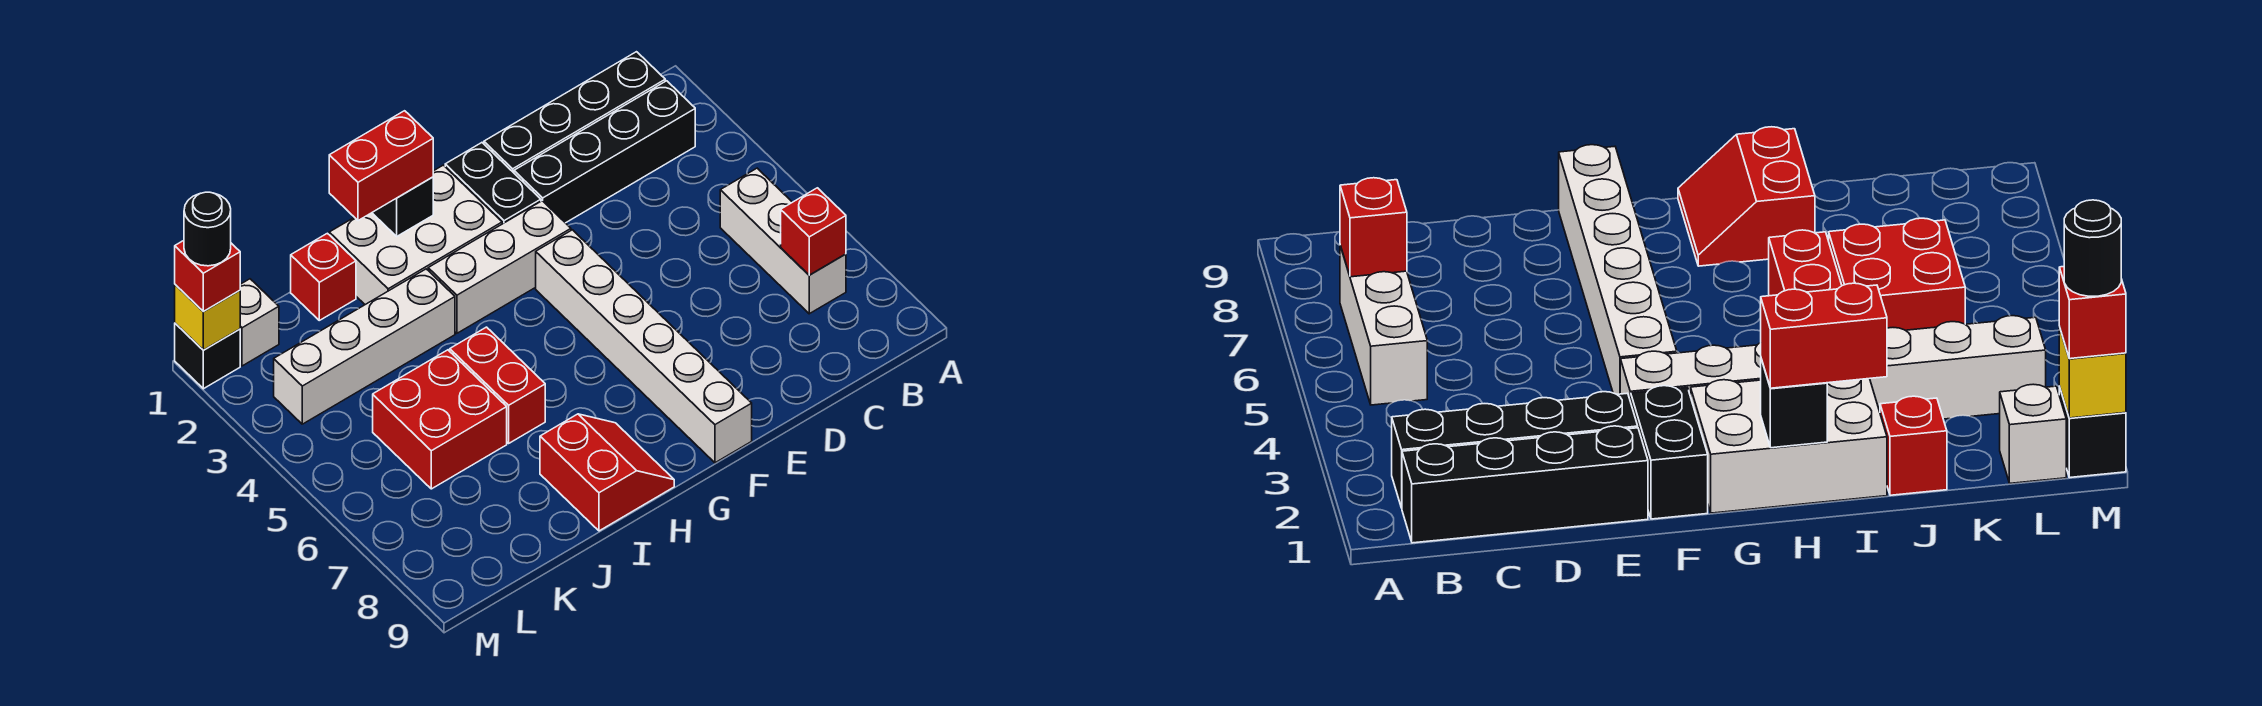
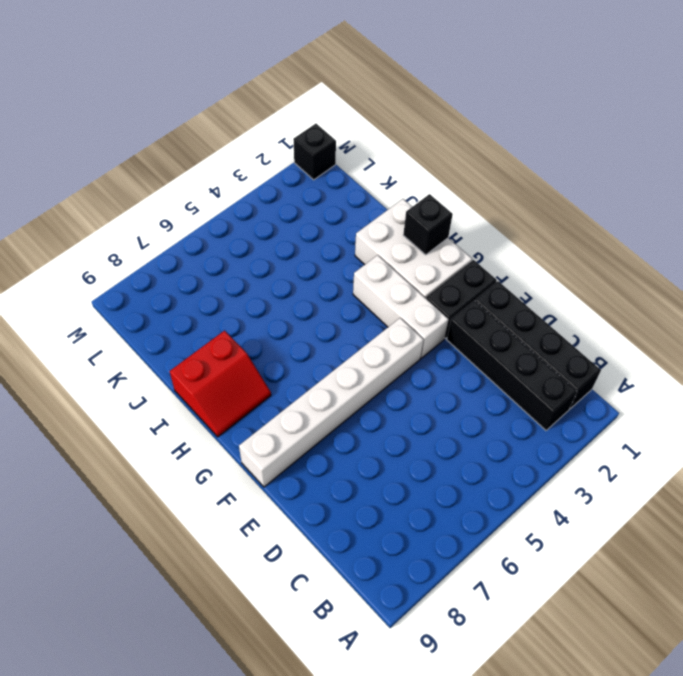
none -> white brick B5:B7 level 1
none -> white brick I3:L3 level 1
none -> red brick I5:I6 level 1

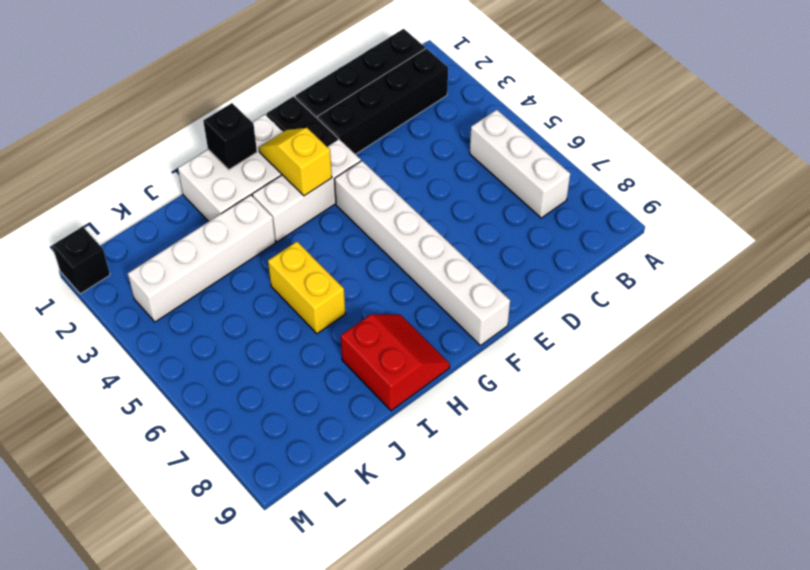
yellow slope G2:G3 level 2 top 3 -> none
yellow brick I5:I6 level 1 -> red brick I5:I6 level 1
none -> red brick J1 level 1
none -> red brick J5:K6 level 1
none -> white brick L1 level 1

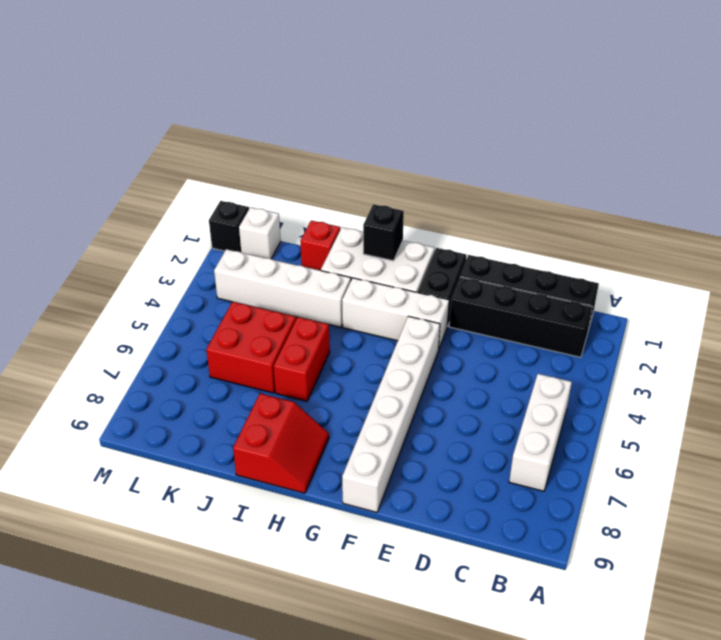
none -> red brick B7 level 2
none -> yellow brick M1 level 2
none -> red brick H1:I1 level 3

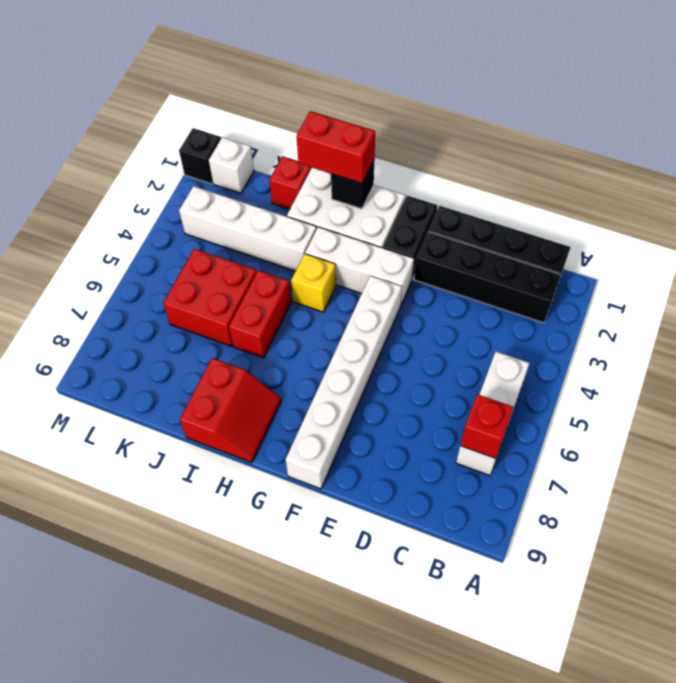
yellow brick H4 level 1 -> yellow brick M1 level 2
none -> red brick M1 level 3
none -> black round brick M1 level 4

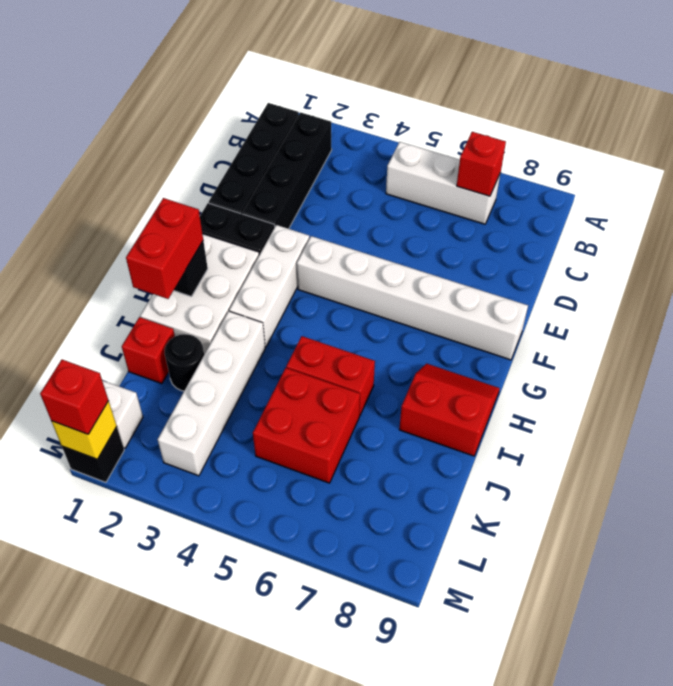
black round brick J2 level 1 -> black round brick M1 level 4

